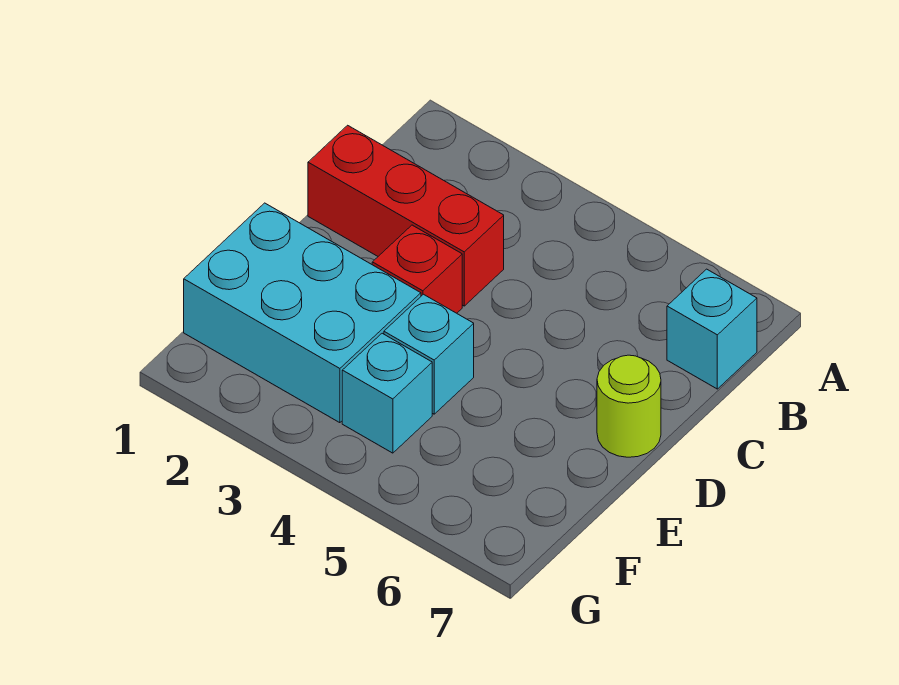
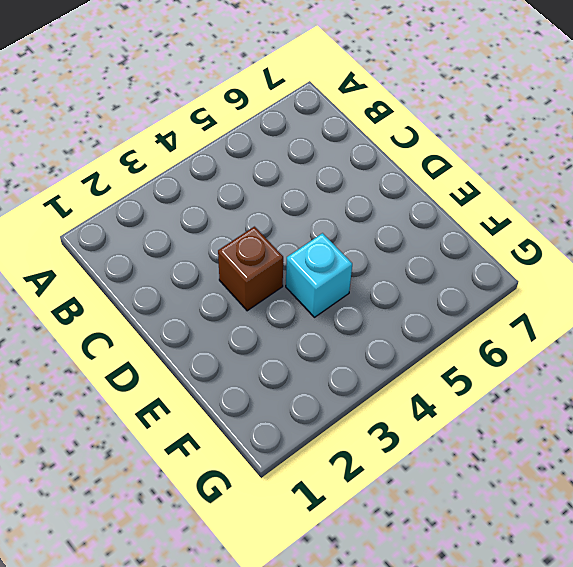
brown brick D3 level 1 -> red brick D3 level 1
none -> cyan brick B7 level 1
none -> red brick C1:C3 level 1

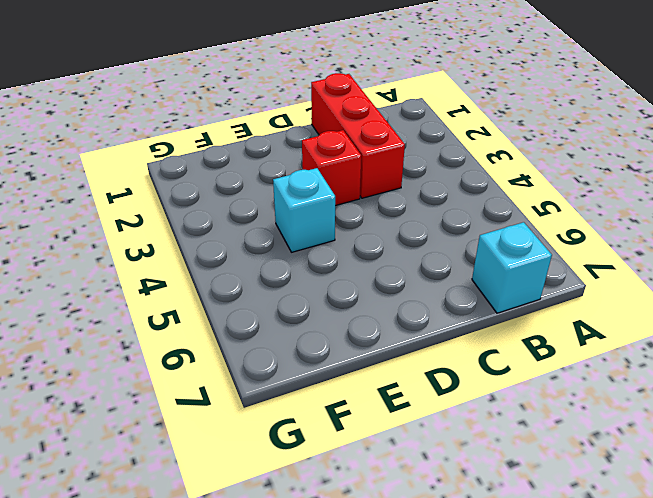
none -> lime round brick D7 level 1
none -> cyan brick E1:F3 level 1

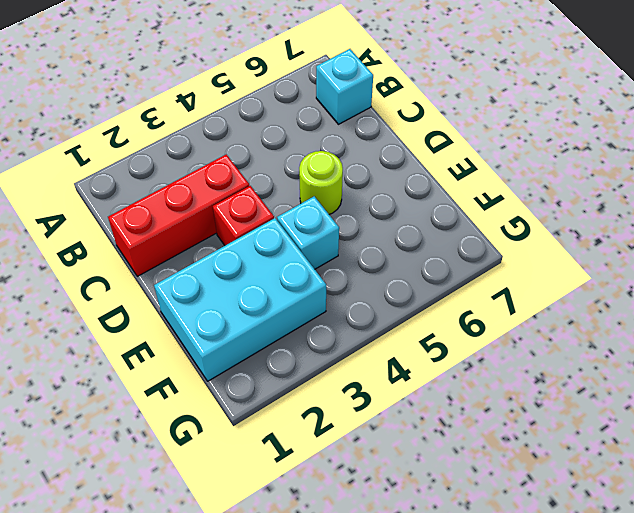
lime round brick D5 level 1 -> lime round brick D7 level 1
none -> cyan brick F4 level 1

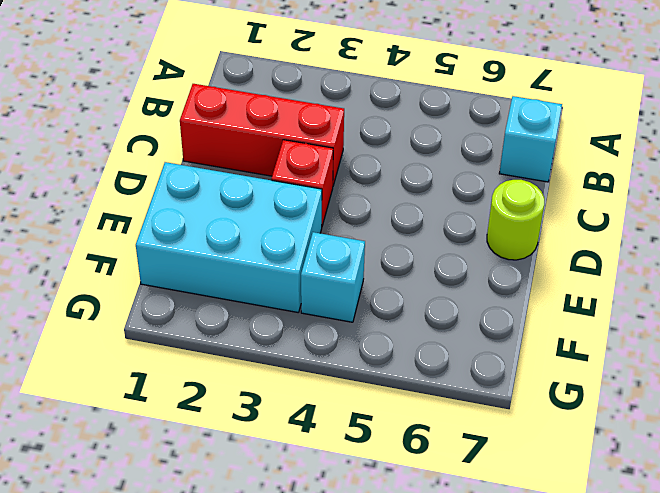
none -> cyan brick E4 level 1

